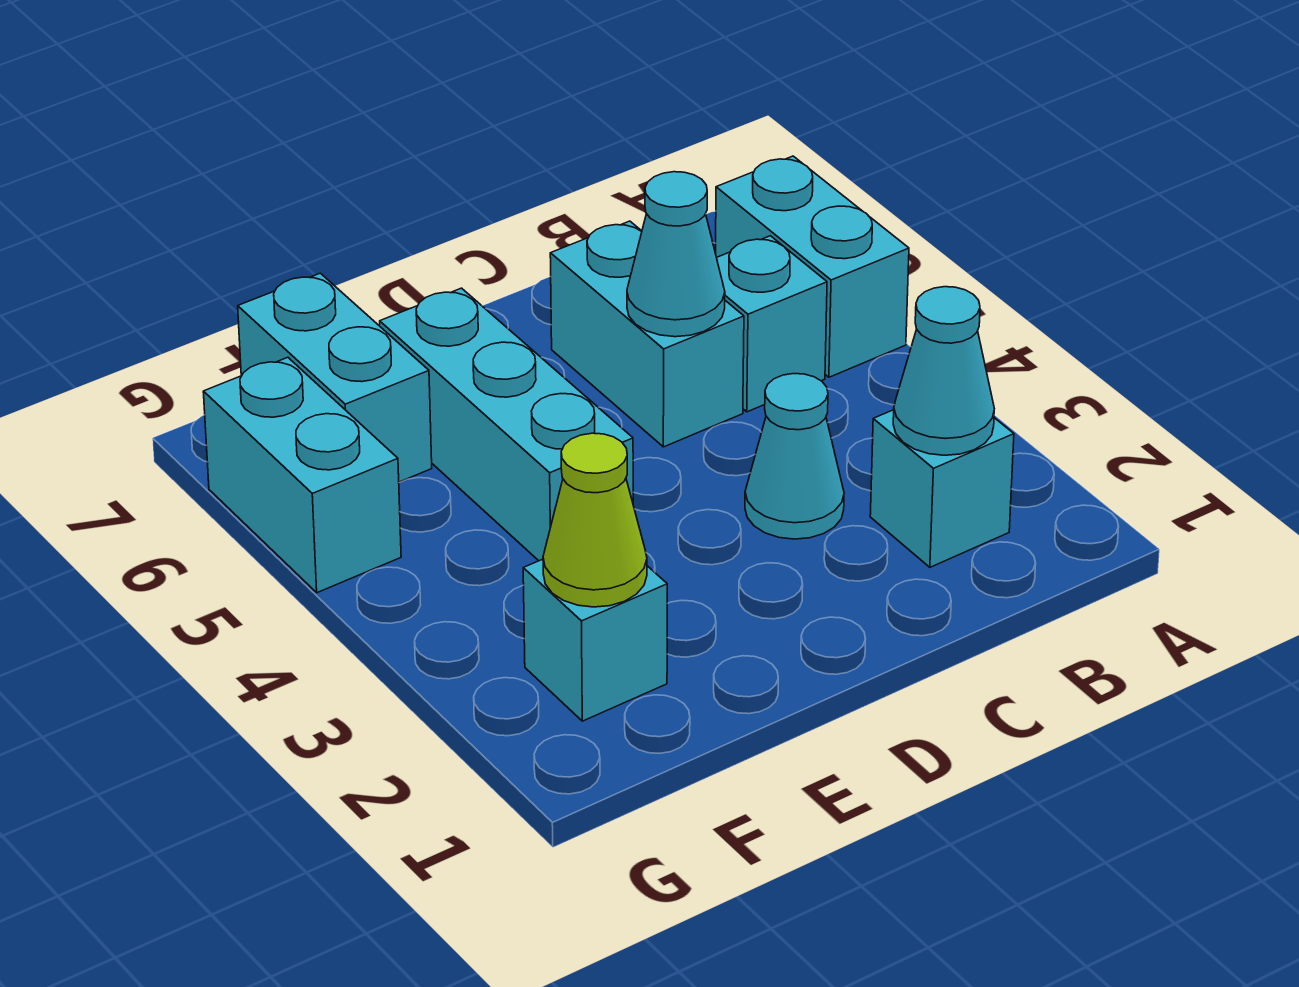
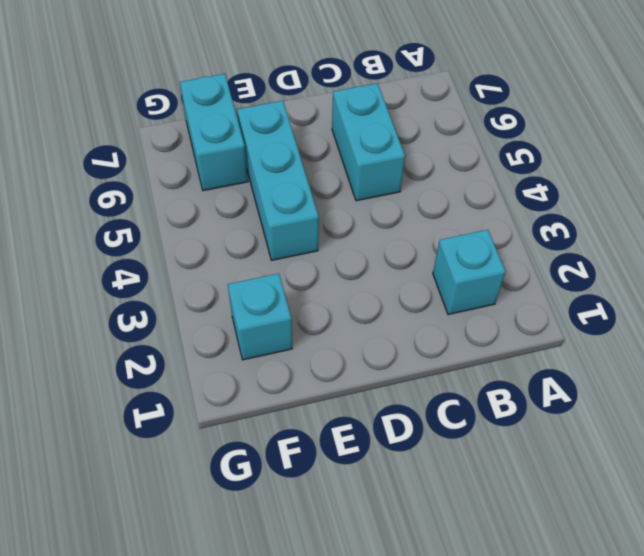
none -> cyan brick A5:A6 level 1
none -> cyan brick B5 level 1
none -> cyan cone C3 level 1

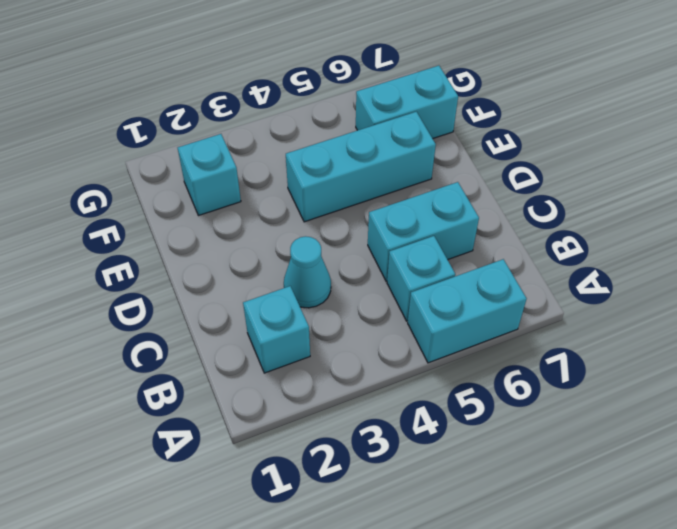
none -> cyan brick G5:G6 level 1
none -> cyan cone B2 level 2
none -> cyan cone C5 level 2

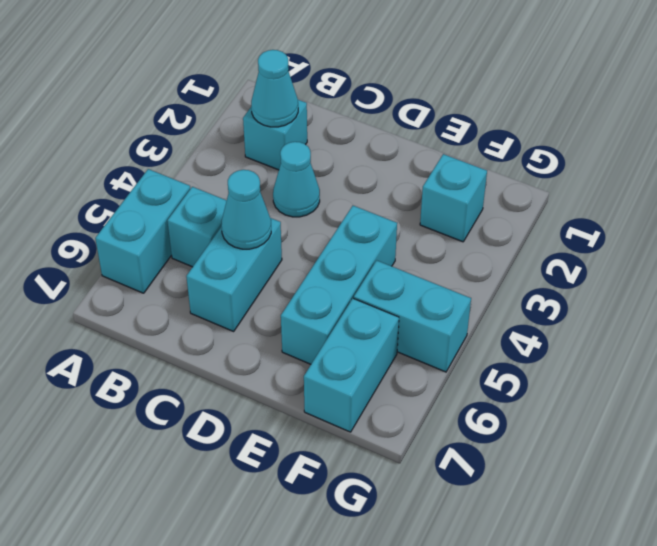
cyan brick F5:G5 level 1 -> cyan brick G5:G6 level 1
none -> lime cone F2 level 2

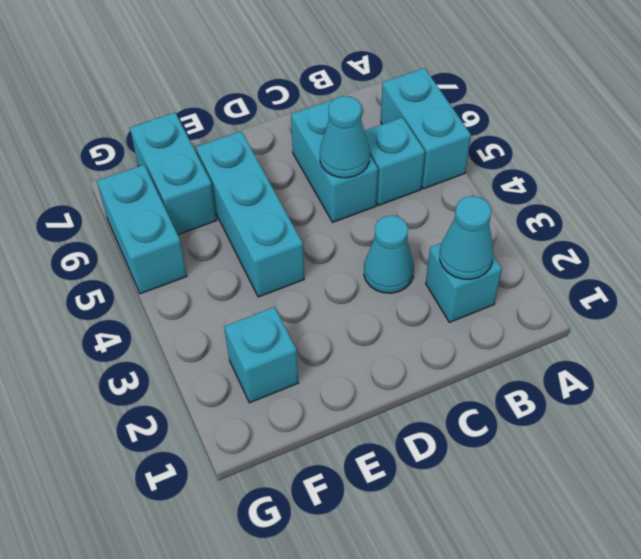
none -> lime cone F2 level 2

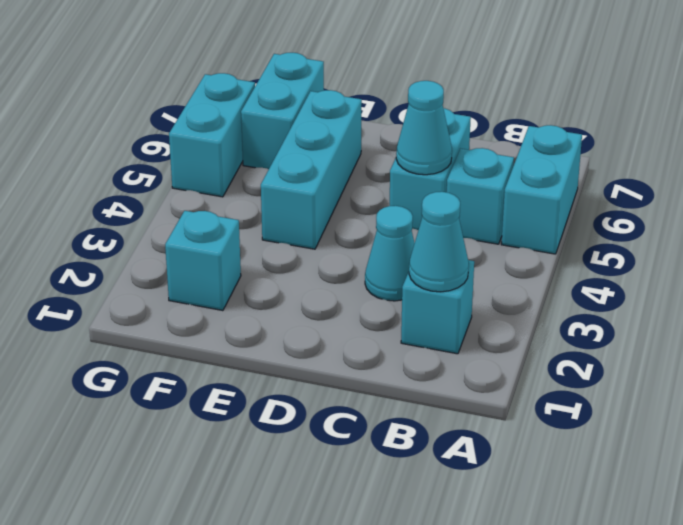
none -> lime cone F2 level 2

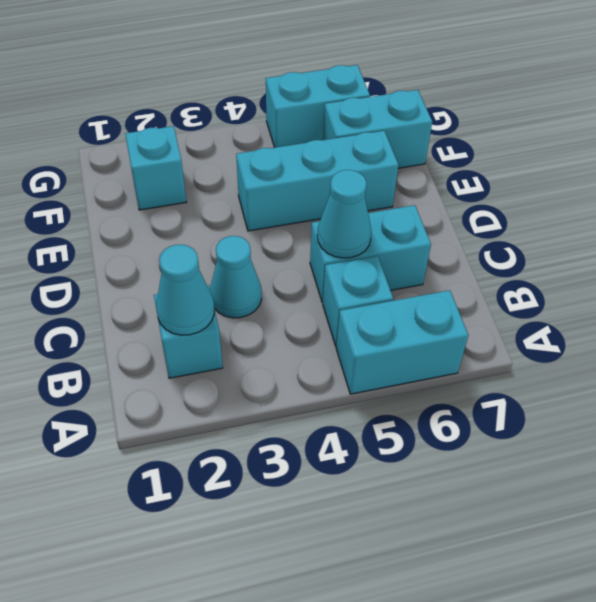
none -> lime cone F2 level 2

